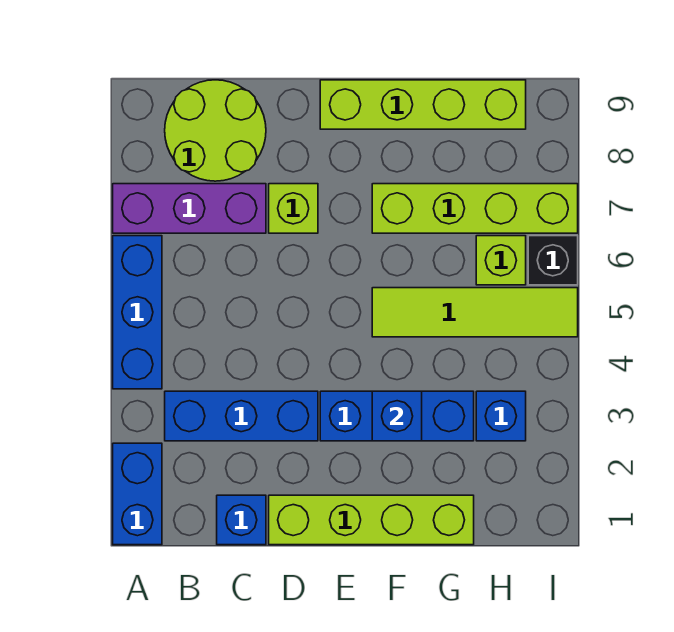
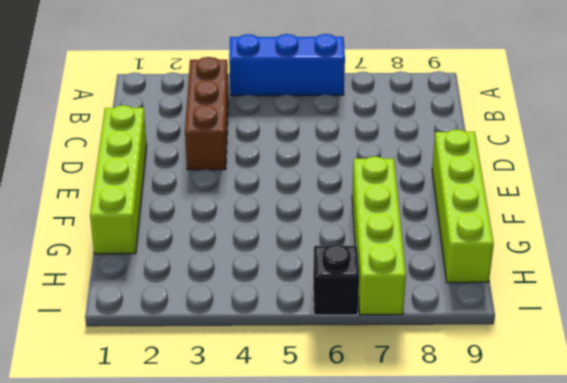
brown brick B3:D3 level 1 -> blue brick B3:D3 level 1
none -> blue brick A1:A2 level 1
none -> purple brick A7:C7 level 1
none -> lime round brick B8:C9 level 1

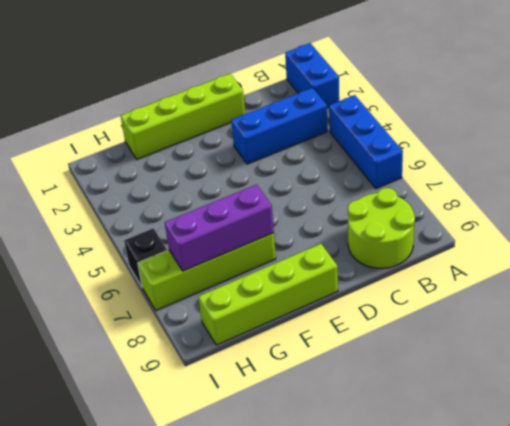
purple brick F7:H7 level 2 -> purple brick A7:C7 level 1
none -> blue brick C1 level 1
none -> lime brick D7 level 1
none -> blue brick E3:G3 level 1

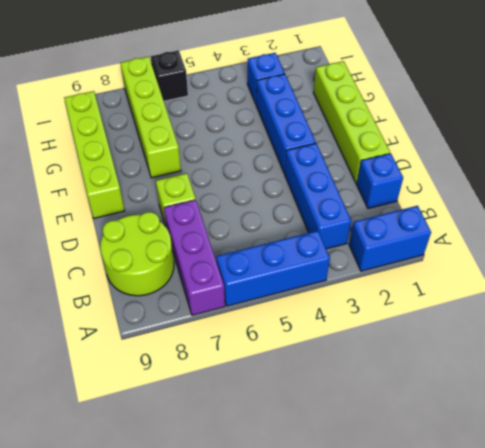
none -> lime tile F5:I5 level 1
none -> lime brick H6 level 1
none -> blue brick F3 level 2

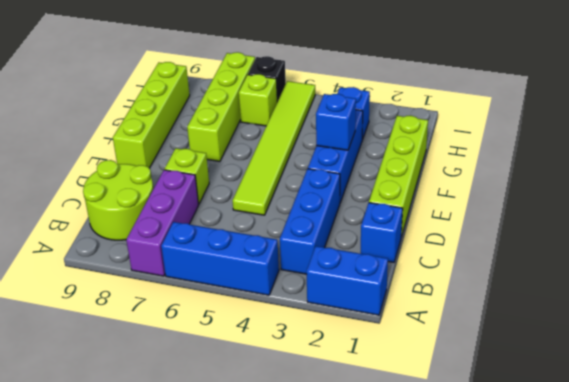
lime tile D5:I5 level 1 -> lime tile F5:I5 level 1

